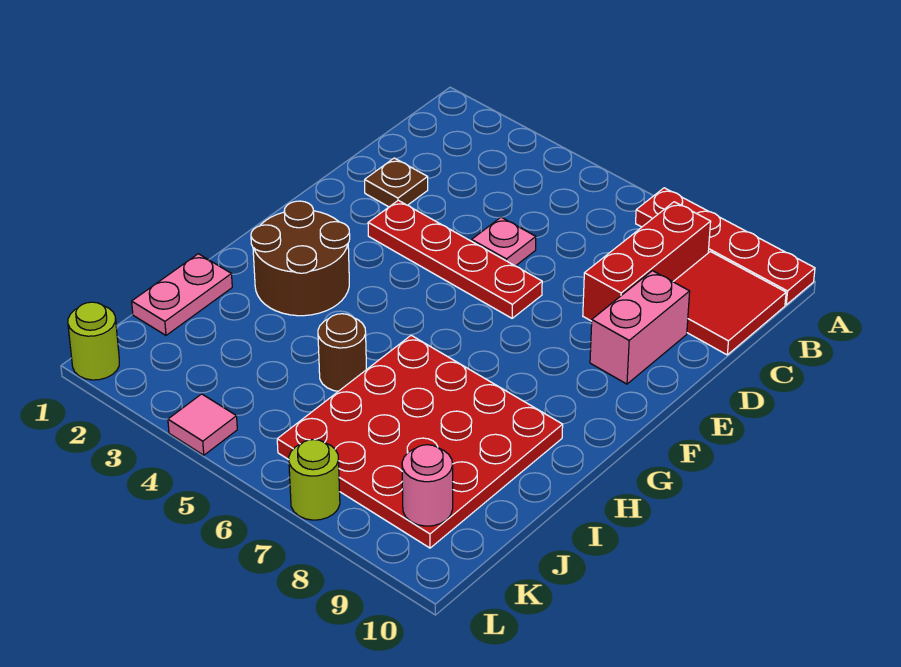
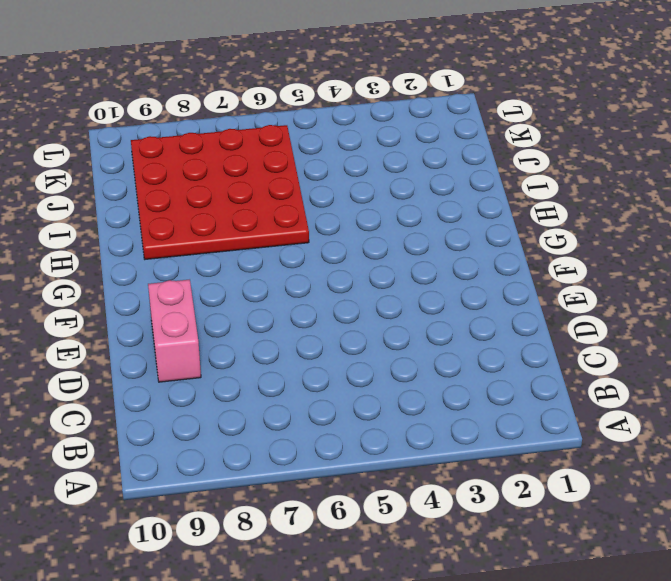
none -> red plate A7:A10 level 1
none -> red brick B8:D8 level 1
none -> red tile B9:C10 level 1

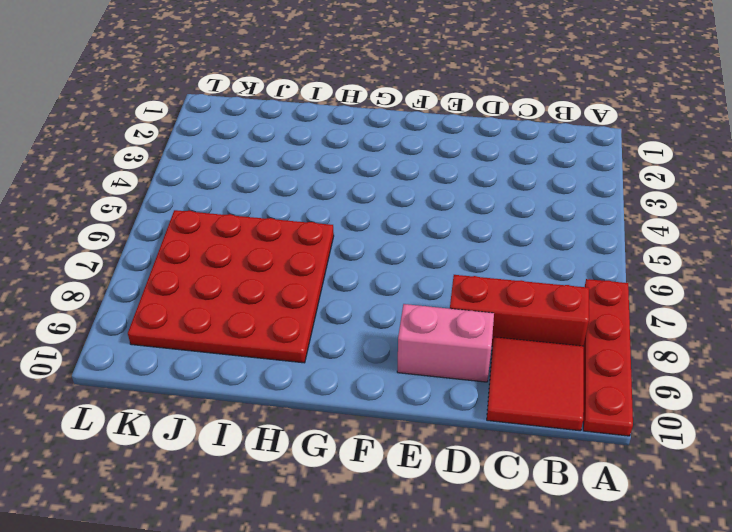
none -> brown plate D2 level 1
none -> pink plate D5 level 1
none -> red plate E3:E6 level 1

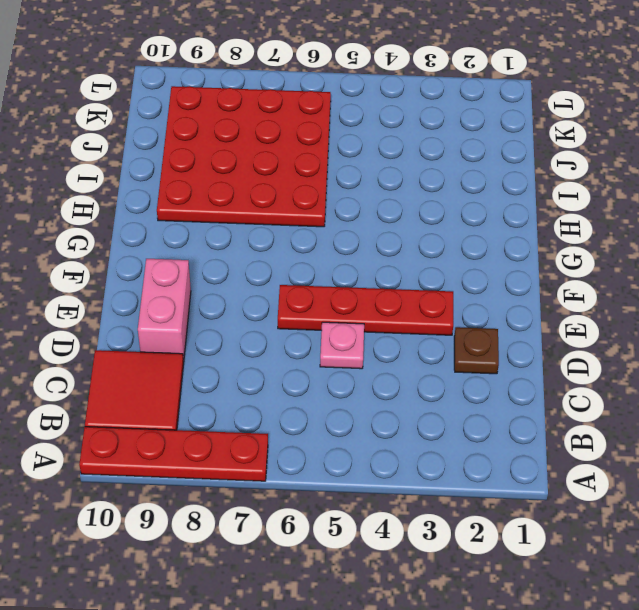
none -> red brick B8:D8 level 1
none -> brown round brick G2:H3 level 1
none -> pink plate I1:J1 level 1

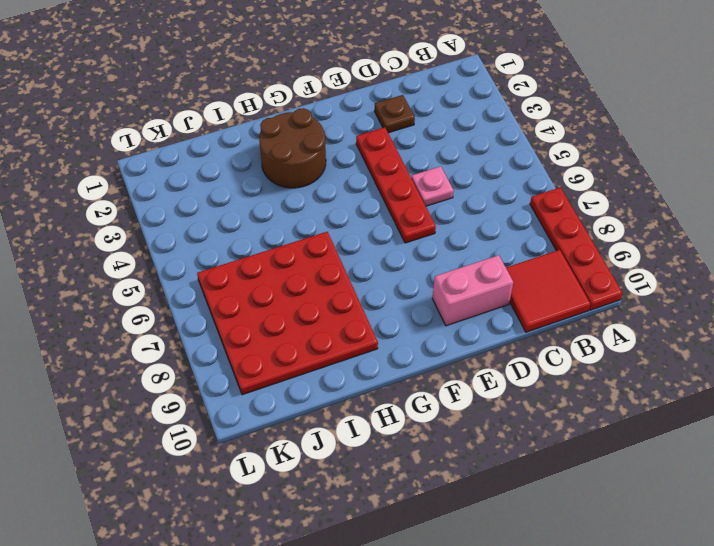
none -> red brick B8:D8 level 1
none -> pink plate I1:J1 level 1
none -> brown round brick I5 level 1

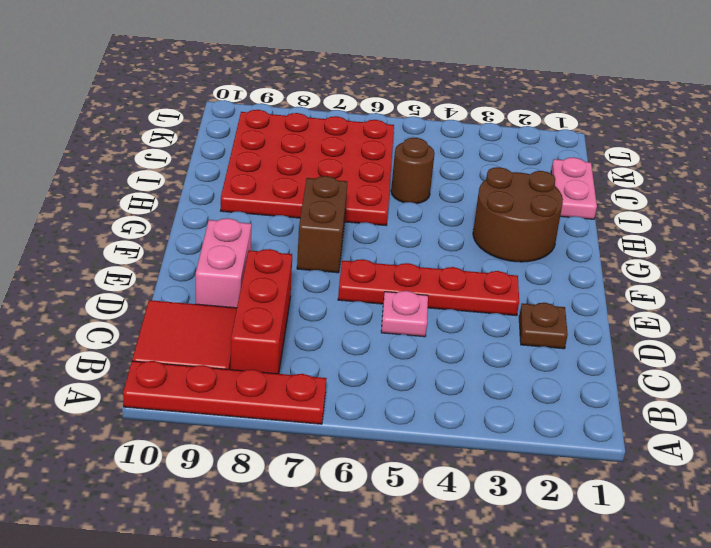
brown brick F7:G7 level 1 -> none
none -> lime round brick L1 level 1
none -> pink tile L4 level 1
none -> lime round brick L7 level 1

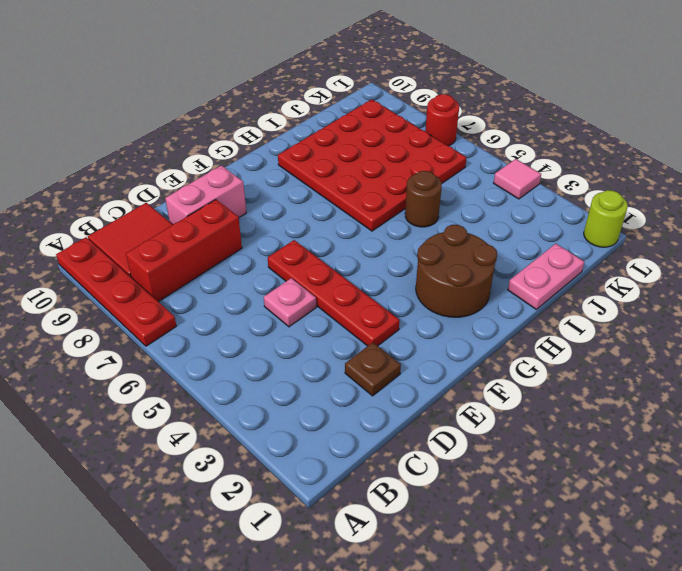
red round brick L7 level 1 -> lime round brick L7 level 1
none -> pink round brick K9 level 2

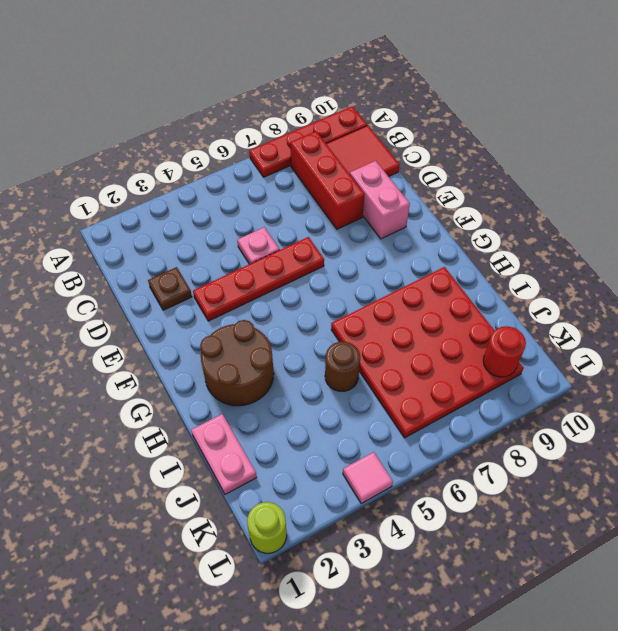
red round brick K9 level 2 -> pink round brick K9 level 2
none -> lime round brick L7 level 1

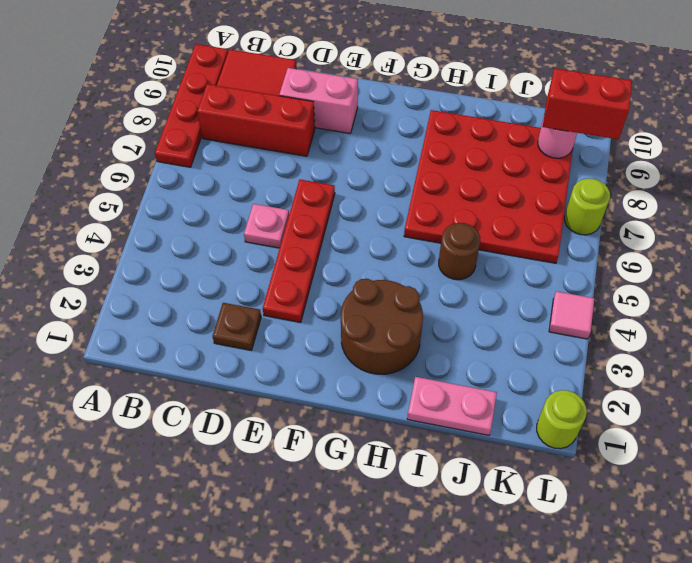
red brick K9:L9 level 3 -> none

